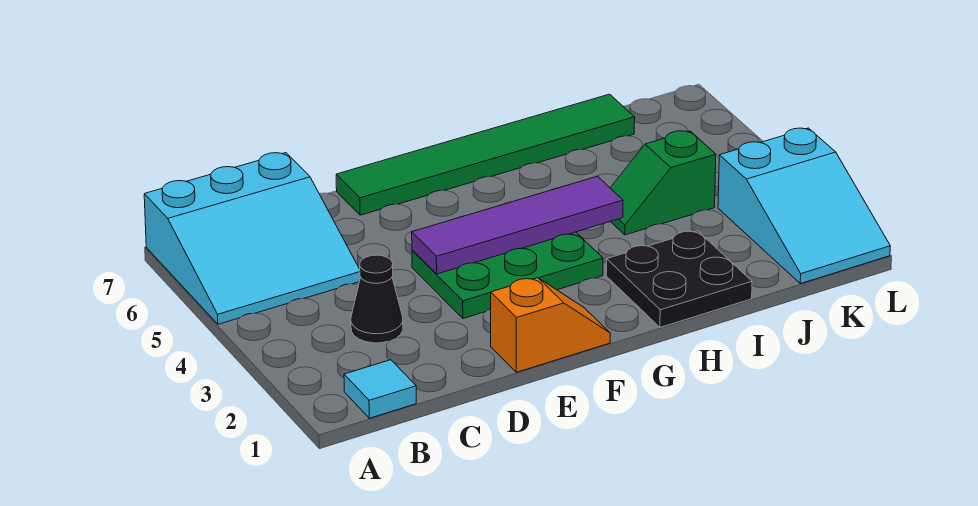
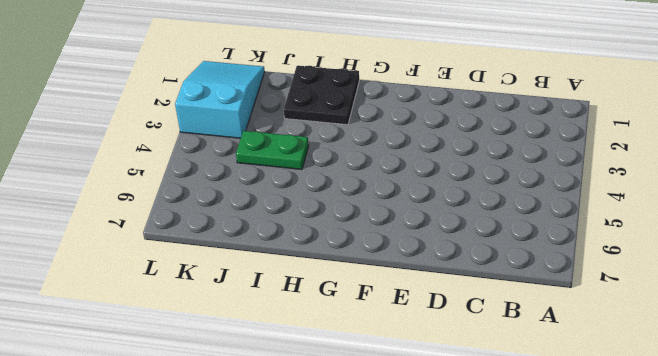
green plate I4:J4 level 1 -> green slope I4:J4 level 1 top J
none -> cyan slope A5:C7 level 1 top 7
none -> cyan tile B1 level 1

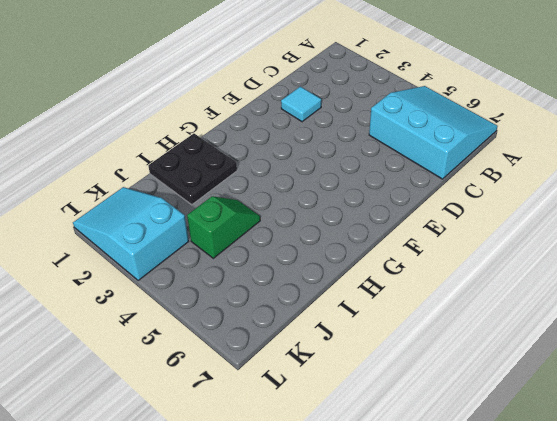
cyan slope A5:C7 level 1 top C -> cyan slope A5:C7 level 1 top 7
cyan tile D2 level 1 -> cyan tile B1 level 1
none -> black cone C3 level 1
none -> orange slope E1:F1 level 1 top E

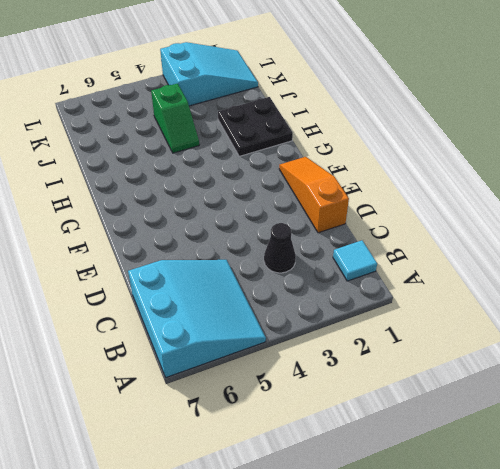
orange slope D1:F1 level 1 top D -> orange slope E1:F1 level 1 top E
none -> green plate E3:G4 level 1
none -> green tile E7:J7 level 1

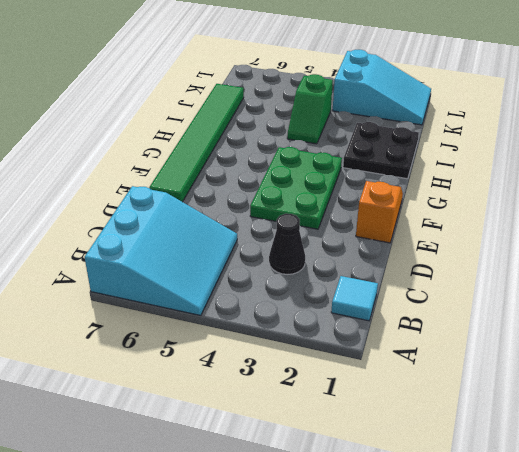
none -> purple tile E4:H4 level 2

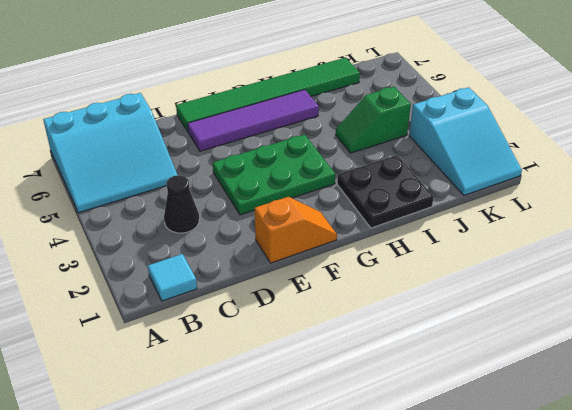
purple tile E6:H6 level 1 -> purple tile E4:H4 level 2

